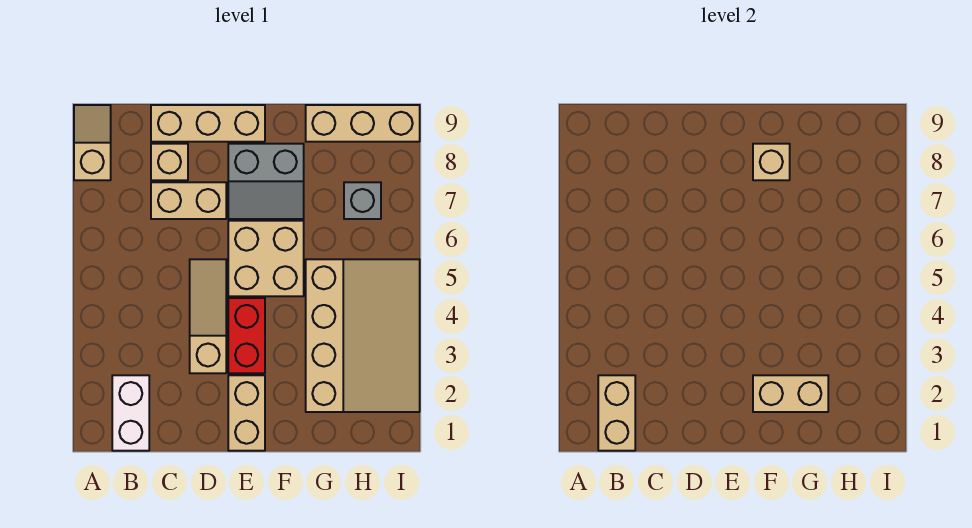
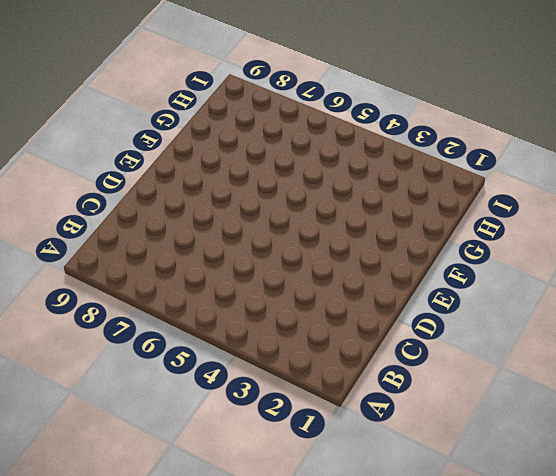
none -> tan slope A8:A9 level 1 top 8
none -> white brick B1:B2 level 1
none -> tan brick C7:D7 level 1

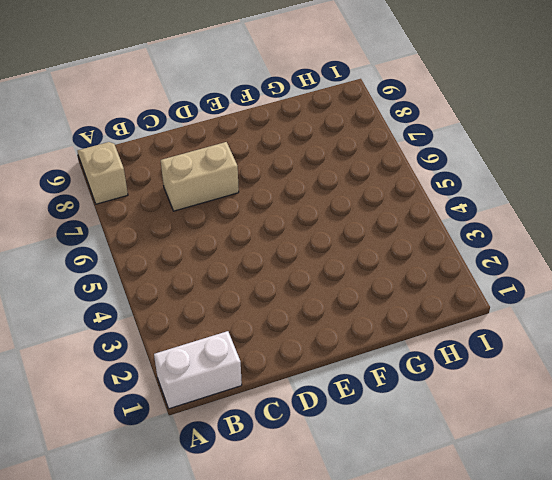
white brick A1:B1 level 1 -> white brick B1:B2 level 1
none -> tan brick C8 level 1
none -> tan brick C9:E9 level 1
none -> tan slope D3:D5 level 1 top 3

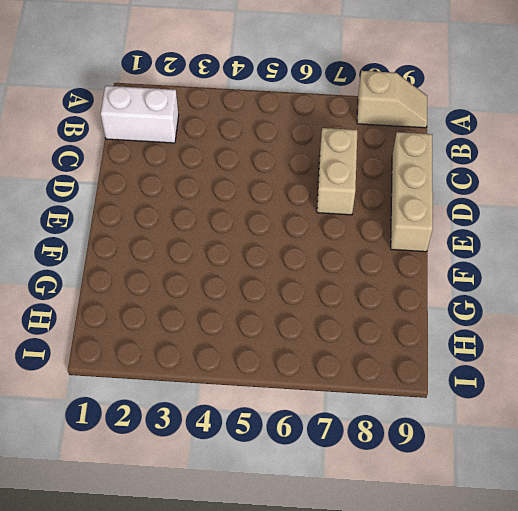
none -> tan brick C8 level 1
none -> tan slope D3:D5 level 1 top 3
none -> tan brick E1:E2 level 1

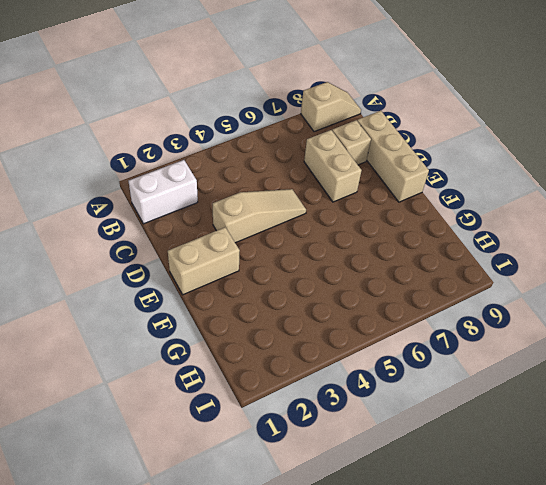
none -> red brick E3:E4 level 1
none -> tan brick E5:F6 level 1
none -> grey slope E7:F8 level 1 top 8

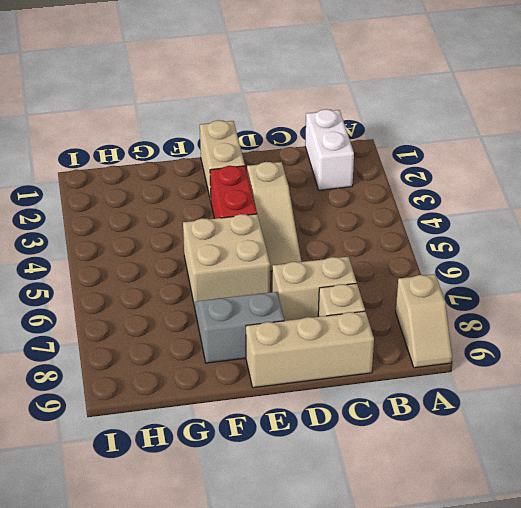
none -> tan slope G2:I5 level 1 top G
none -> tan brick G9:I9 level 1
none -> grey brick H7 level 1

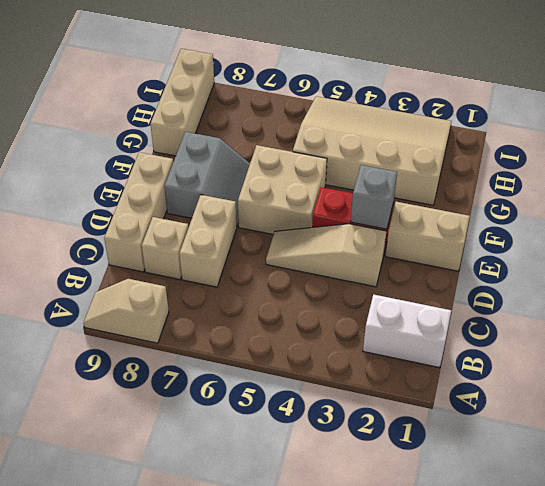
grey brick E3 level 2 -> grey brick H7 level 1
none -> tan brick B1:B2 level 2
none -> tan brick F2:G2 level 2
none -> tan brick F8 level 2

